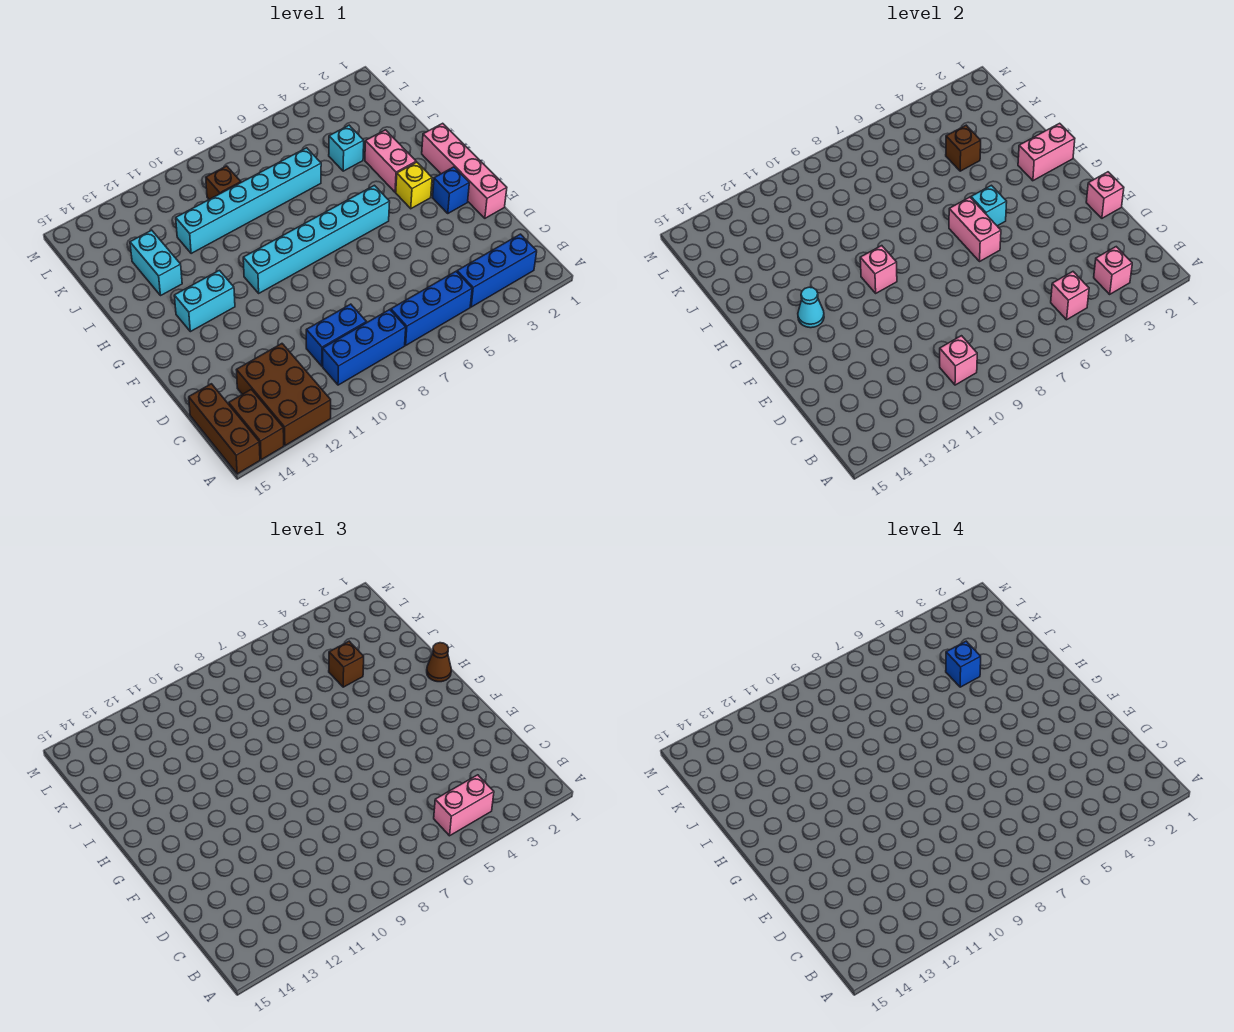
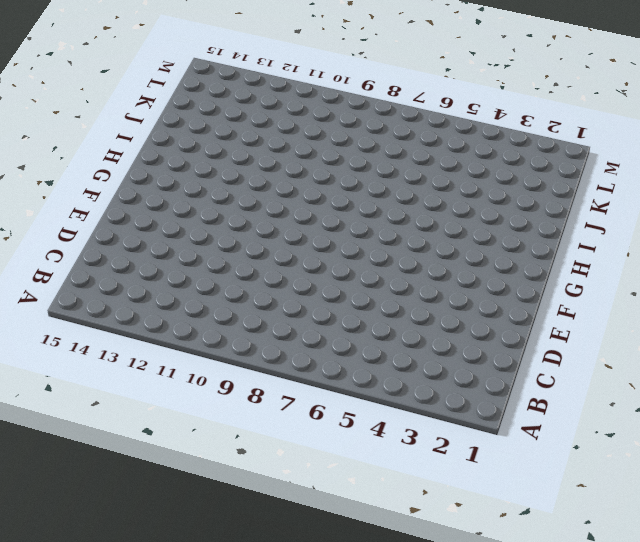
none -> brown brick A12:C13 level 1
none -> brown brick A14:B14 level 1
none -> brown brick A15:C15 level 1
none -> blue brick B2:B4 level 1

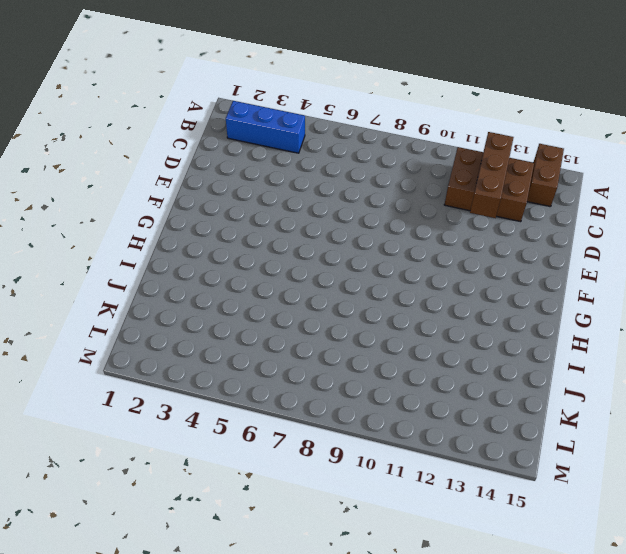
brown brick B11:C13 level 1 -> brown brick A12:C13 level 1
brown brick B12:D12 level 2 -> brown brick A15:C15 level 1
none -> blue brick B5:B7 level 1
none -> blue brick B8:B10 level 1
none -> blue brick C9:C10 level 1
none -> pink brick E1:H1 level 1

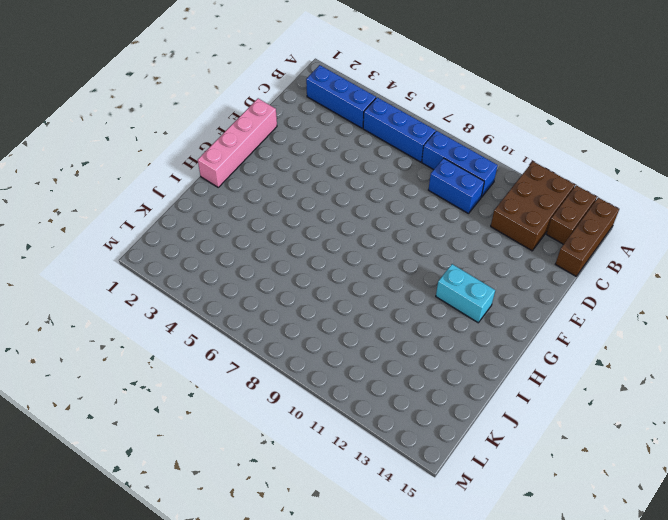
none -> blue brick F2 level 1
none -> yellow brick G3 level 1
none -> cyan brick G5:G10 level 1
none -> pink brick H3:I3 level 1

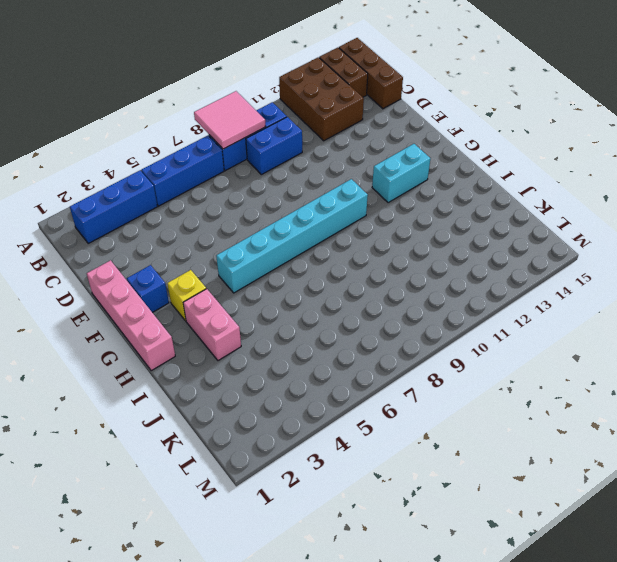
pink tile A8:B9 level 2 -> none
none -> cyan brick I13:J13 level 1
none -> cyan brick J4 level 1
none -> cyan brick J6:J11 level 1
none -> brown brick K9 level 1

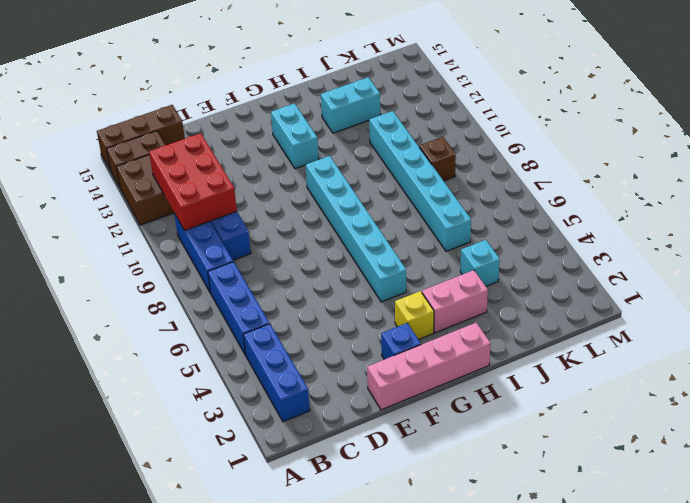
red brick B10:C12 level 2 -> pink brick B10 level 2
none -> pink brick B3 level 2
none -> pink brick B5 level 2
none -> pink brick E1 level 2
none -> pink brick F6:G6 level 2

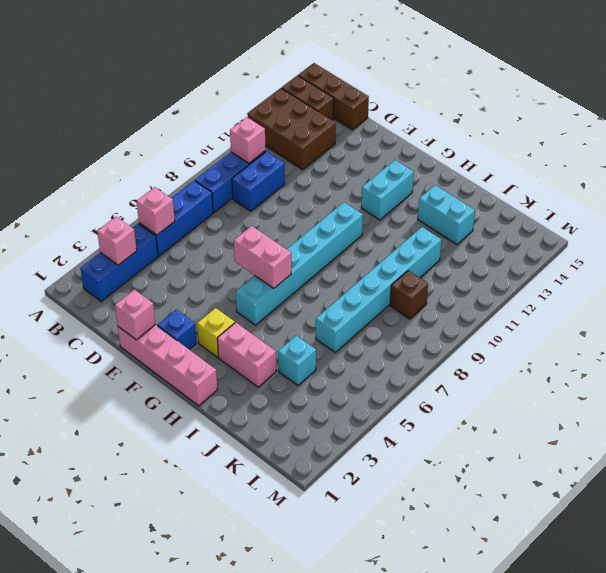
none -> cyan brick G5 level 2
none -> pink brick G10 level 2
none -> cyan cone G13 level 2
none -> pink brick H1:H2 level 2

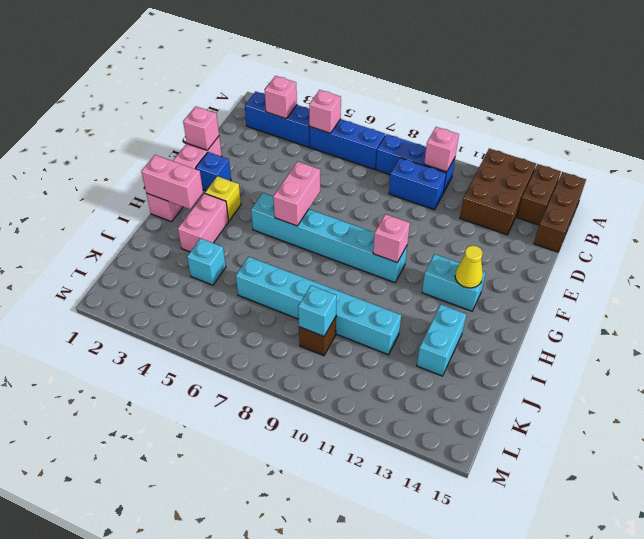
yellow cone G13 level 2 -> cyan cone G13 level 2
cyan brick K9 level 2 -> cyan brick G5 level 2
none -> brown brick J4 level 2
none -> pink brick B4:B5 level 3
none -> brown cone H1 level 3
none -> brown brick J4 level 3

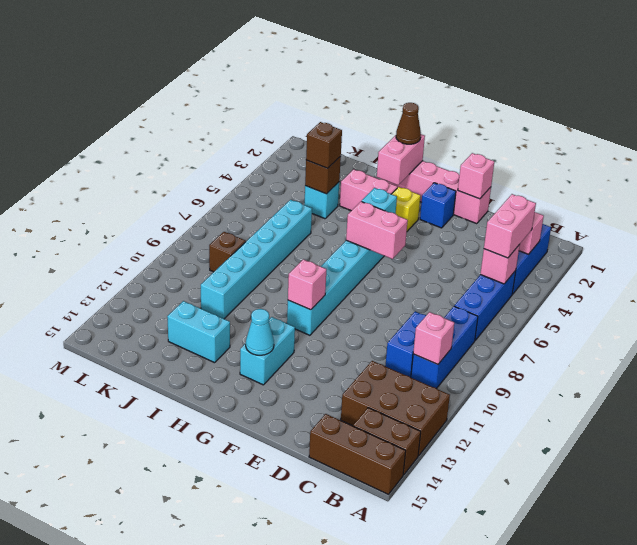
none -> blue brick J4 level 4

